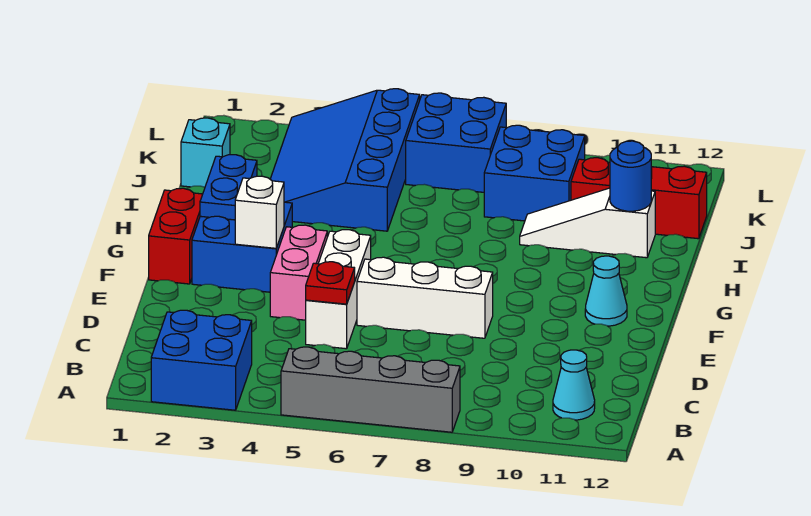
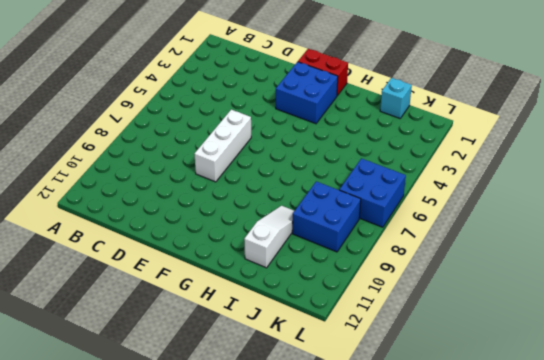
none -> blue brick A2:B3 level 1
none -> grey brick A5:A8 level 1
none -> cyan cone B11 level 1

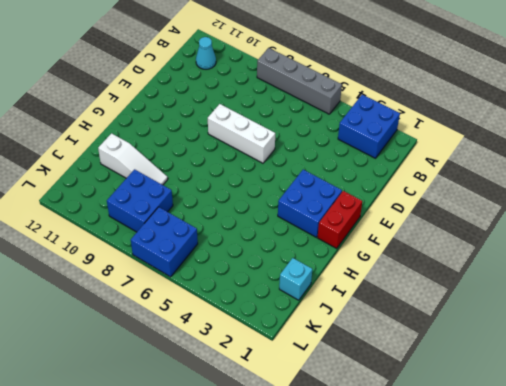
none -> white brick D5:F5 level 1
none -> pink brick E4:F4 level 1
none -> cyan cone F11 level 1

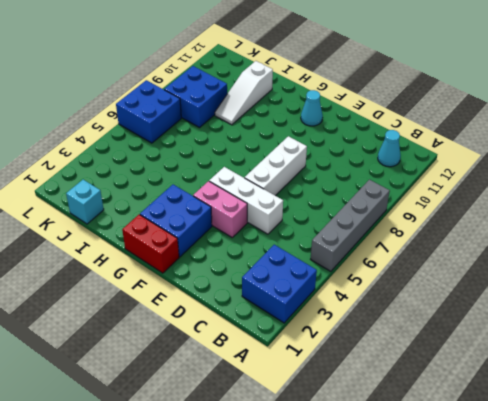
none -> blue slope I3:L5 level 1 top 5
none -> red brick J10:J12 level 1
none -> red plate D5 level 2

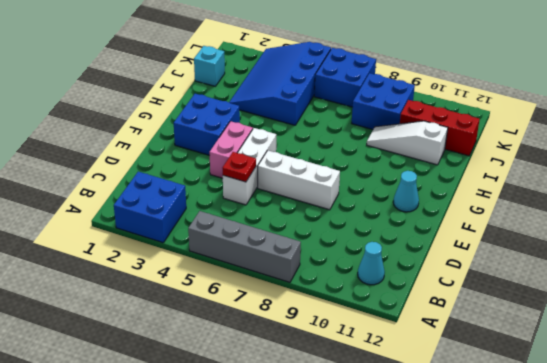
none -> red brick F1:G1 level 1
none -> white brick F3 level 2
none -> blue plate G2:H2 level 2

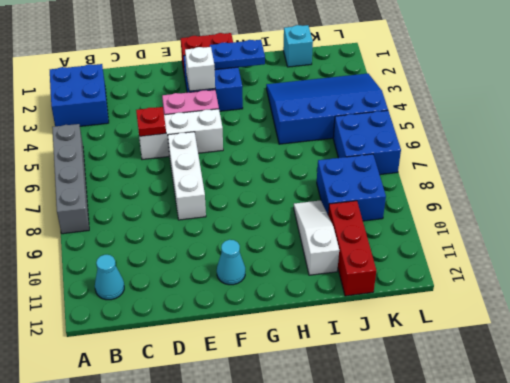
none -> blue round brick I11 level 2

